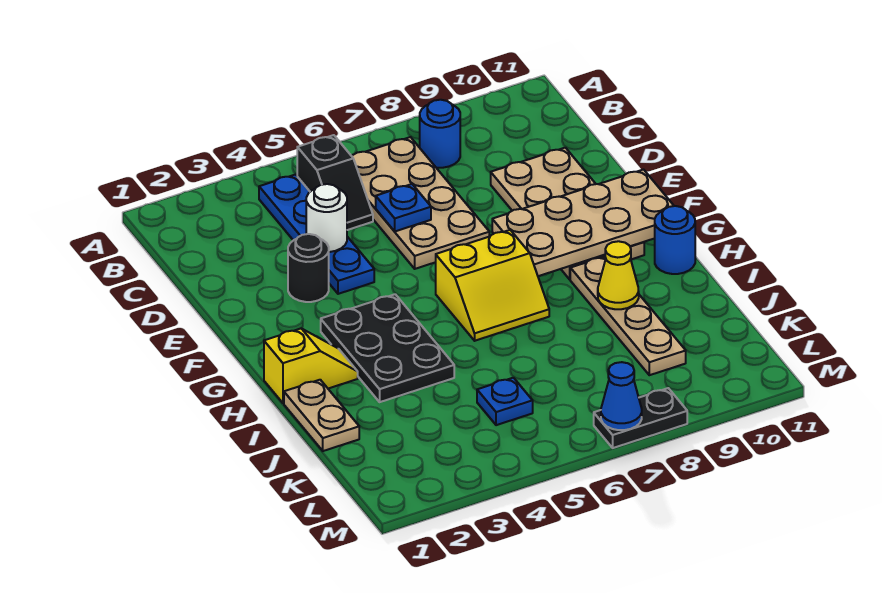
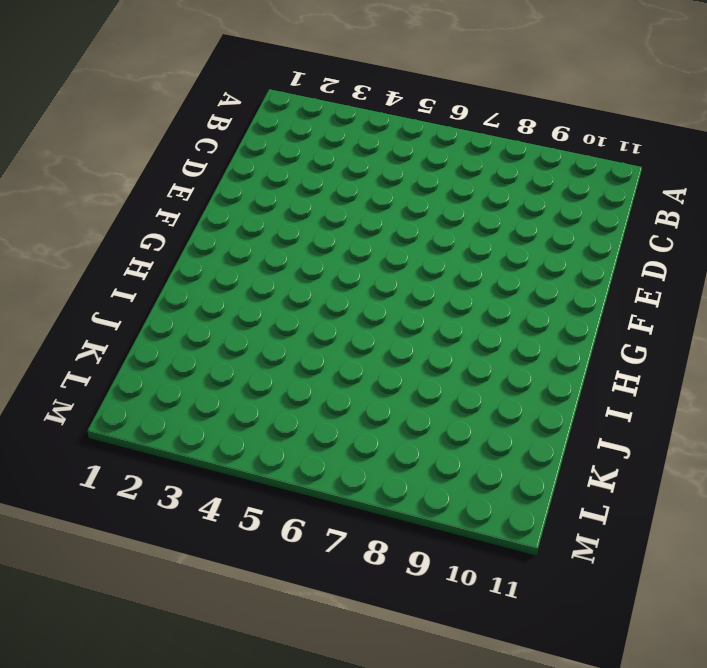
none -> blue plate B4:E4 level 1
none -> black slope B5:C5 level 1 top B
none -> tan plate B6:E7 level 1

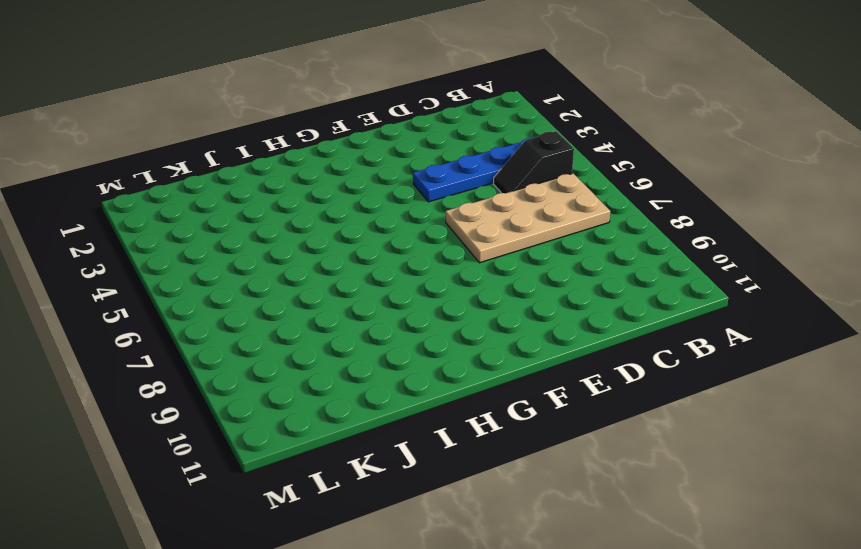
none -> blue round brick B8 level 1
none -> tan plate D9:G10 level 1
none -> black round brick E3 level 1

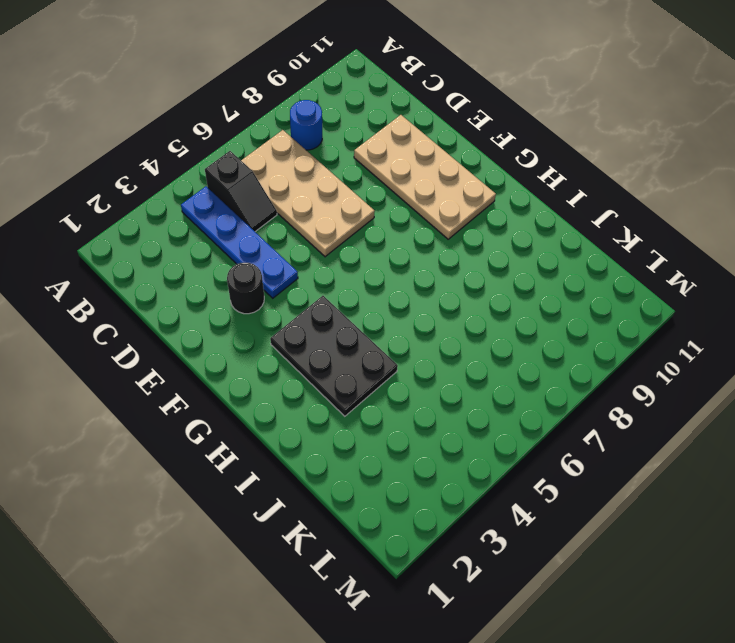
none -> yellow slope G6:H7 level 1 top G
none -> yellow slope H1:H2 level 1 top 1
none -> tan plate H9:K9 level 1

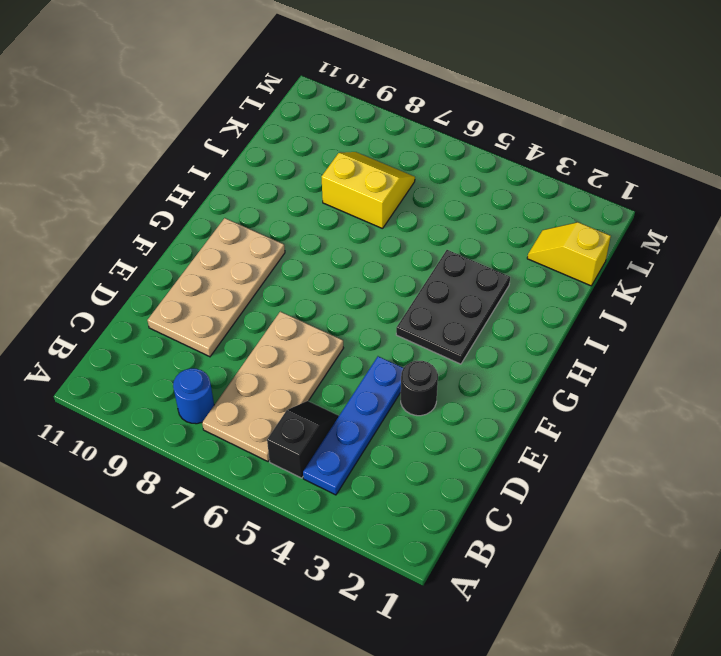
yellow slope J7:K8 level 1 top J -> yellow slope G6:H7 level 1 top G
yellow slope K1:K2 level 1 top 1 -> yellow slope H1:H2 level 1 top 1
none -> tan plate H9:K9 level 1
none -> blue round brick H11 level 1
none -> tan plate I1:J1 level 1

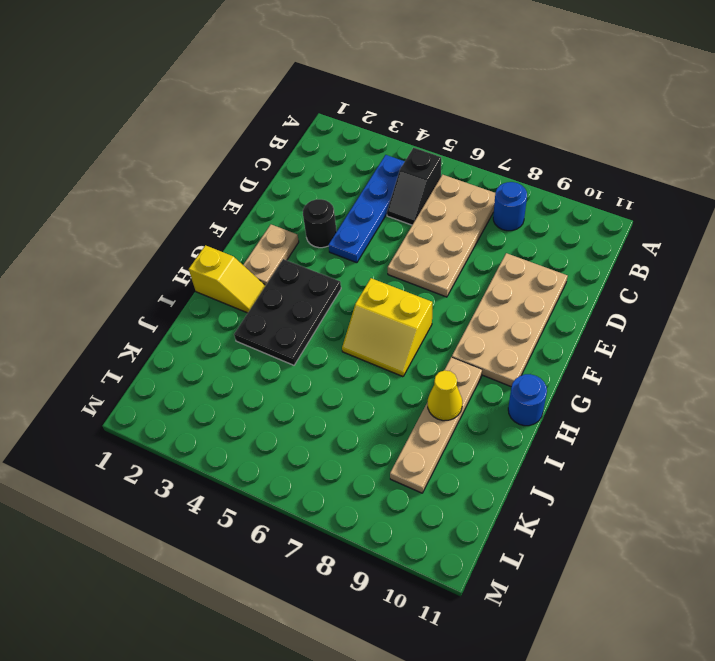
tan plate F2:G2 level 1 -> tan plate I1:J1 level 1
none -> blue plate K5 level 1
none -> black plate M7:M8 level 1
none -> white round brick D4 level 2

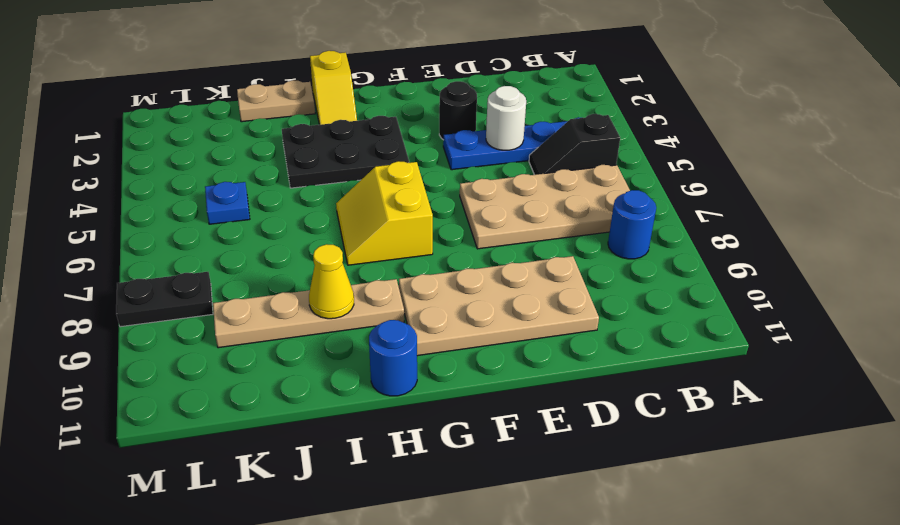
black plate L8:M8 level 1 -> black plate M7:M8 level 1
none -> blue plate D6 level 2
none -> tan plate F8:G11 level 2
none -> blue cone M7 level 2

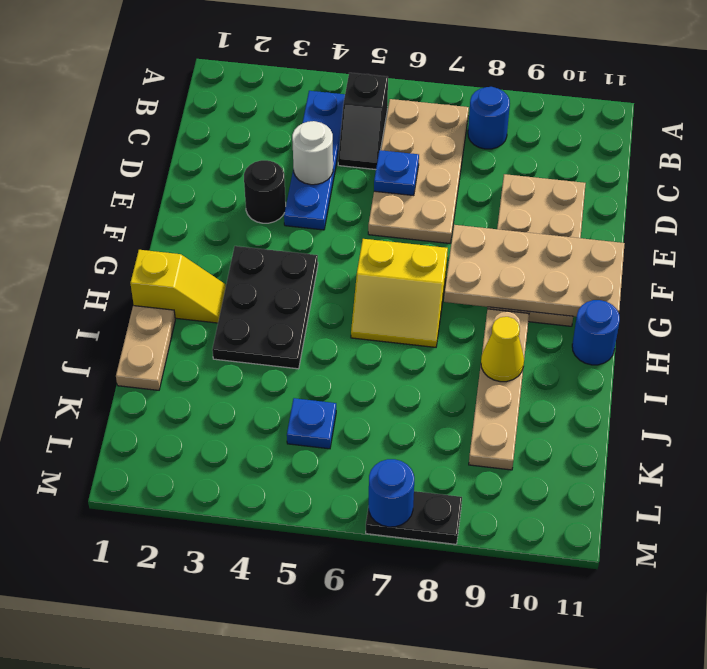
blue round brick M7 level 2 -> blue cone M7 level 2

